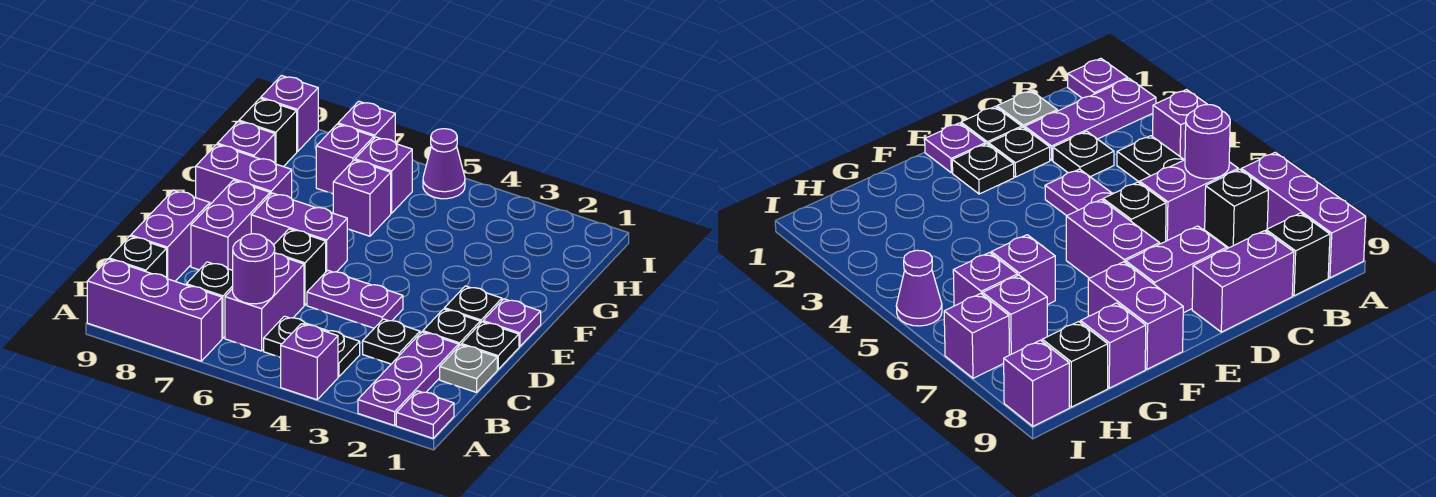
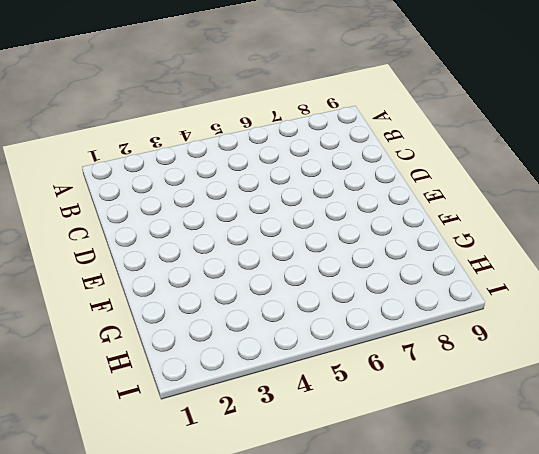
none -> purple plate A1 level 1
none -> purple plate A2:C2 level 1
none -> purple brick A4 level 1

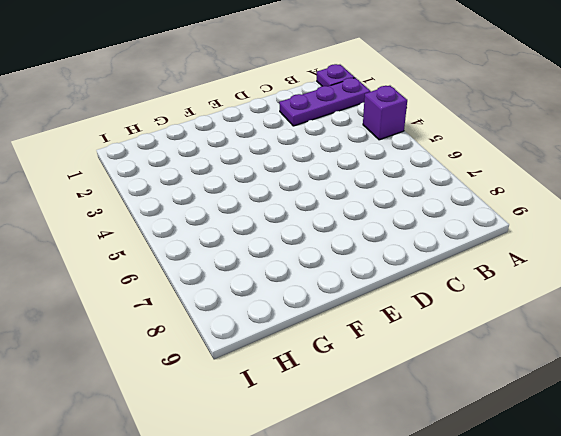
none -> purple brick A7:A9 level 1
none -> black plate B4:B5 level 1
none -> purple brick B6:C6 level 1

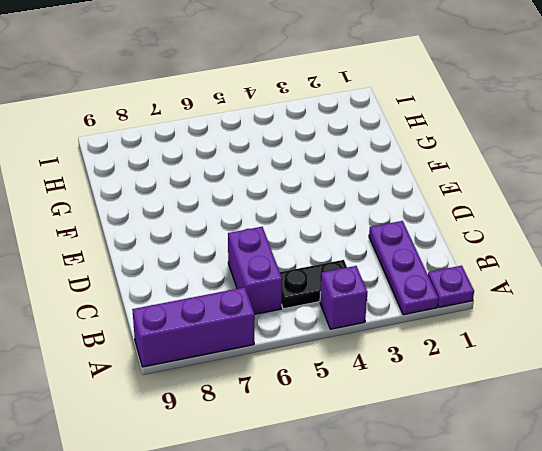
none -> black brick B7 level 1
none -> black brick B9 level 1
none -> grey plate C1 level 1

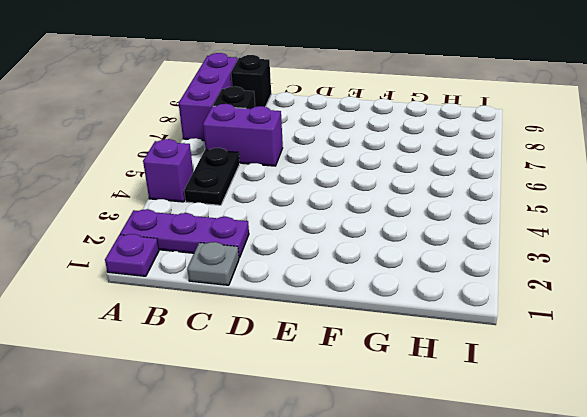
none -> black plate C3 level 1
none -> purple brick C9:D9 level 1
none -> black plate D1 level 1

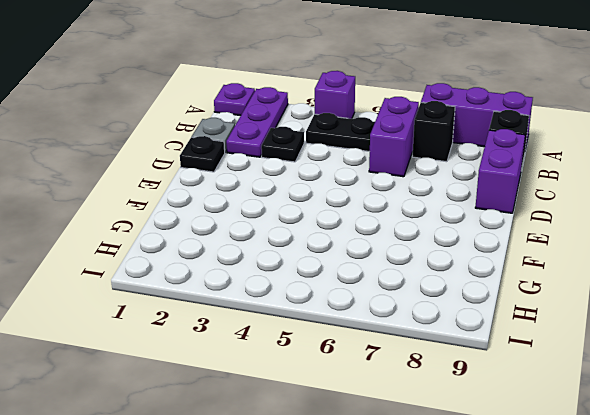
none -> black plate D2 level 1
none -> purple plate D4:D5 level 1
none -> black brick D6 level 1

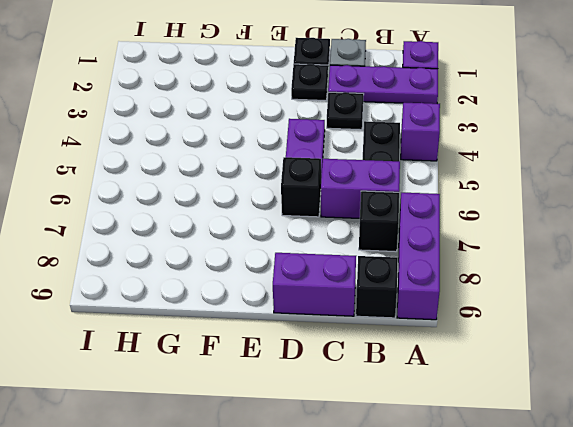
none -> purple brick D8:E8 level 1
none -> purple plate E1 level 1
none -> black plate E2 level 1

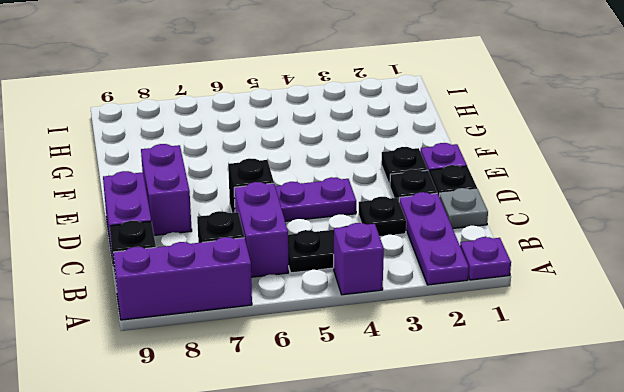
none -> purple brick E6:E7 level 1
none -> purple brick F8:F9 level 1
none -> purple brick G6 level 1

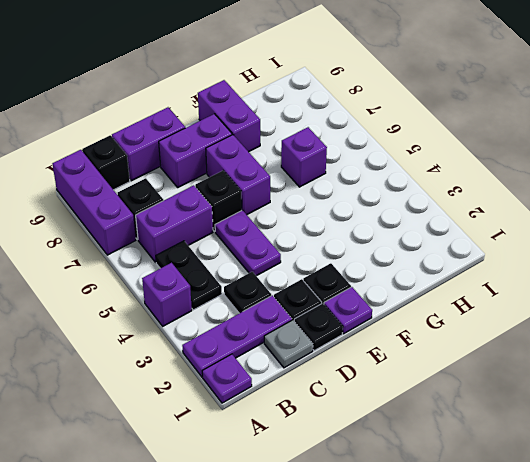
none -> purple brick G9 level 1
none -> purple brick H6 level 1
none -> purple brick H7 level 1

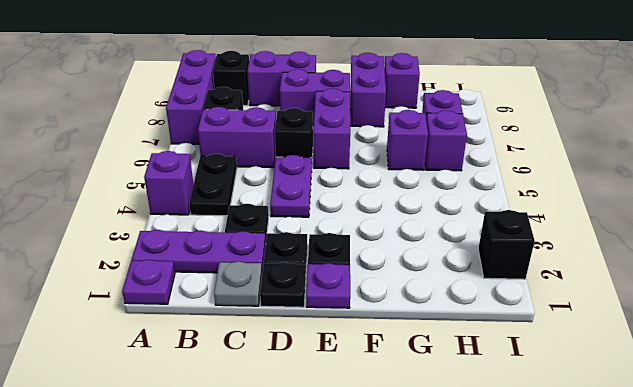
black brick I2 level 1 -> black brick H9 level 1
none -> purple cone I5 level 1
none -> purple brick I7 level 1
none -> purple brick I9 level 1

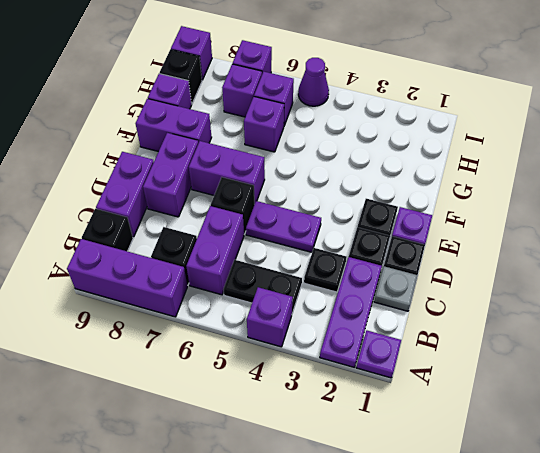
none -> purple round brick B6 level 2

